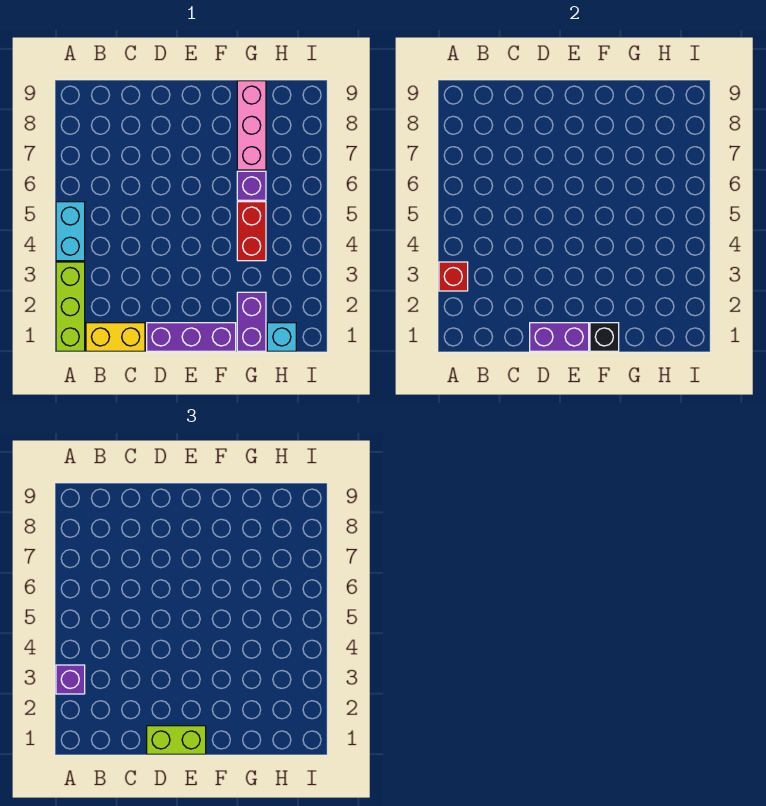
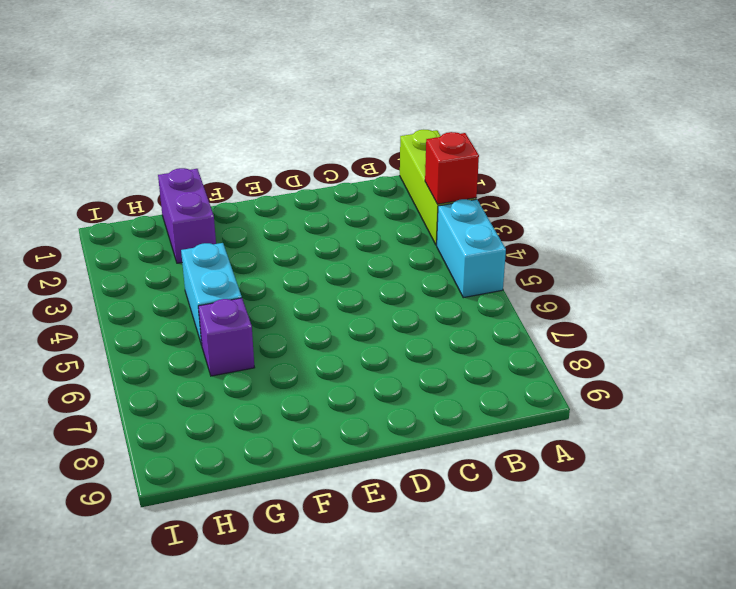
cyan brick G4:G5 level 1 -> red brick G4:G5 level 1
none -> yellow brick B1:C1 level 1
none -> purple brick D1:F1 level 1
none -> pink brick G7:G9 level 1

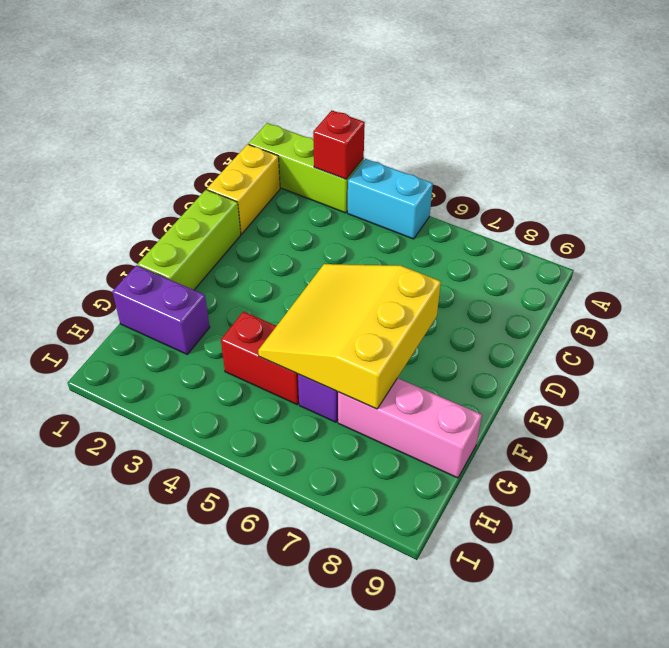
lime brick D1:F1 level 1 -> purple brick D1:F1 level 1
yellow slope E5:G7 level 2 top 7 -> none
none -> cyan brick H1 level 1
none -> purple brick D1:E1 level 2
none -> black brick F1 level 2

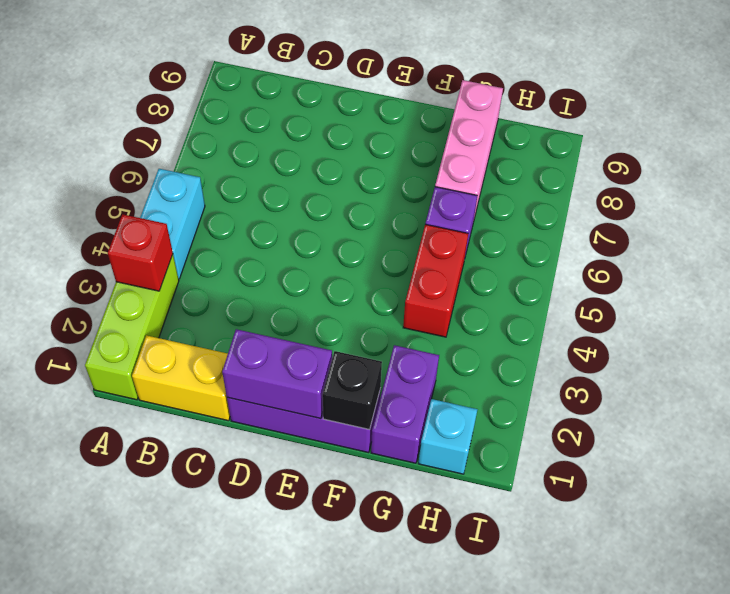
none -> purple brick A3 level 3
none -> lime brick D1:E1 level 3

